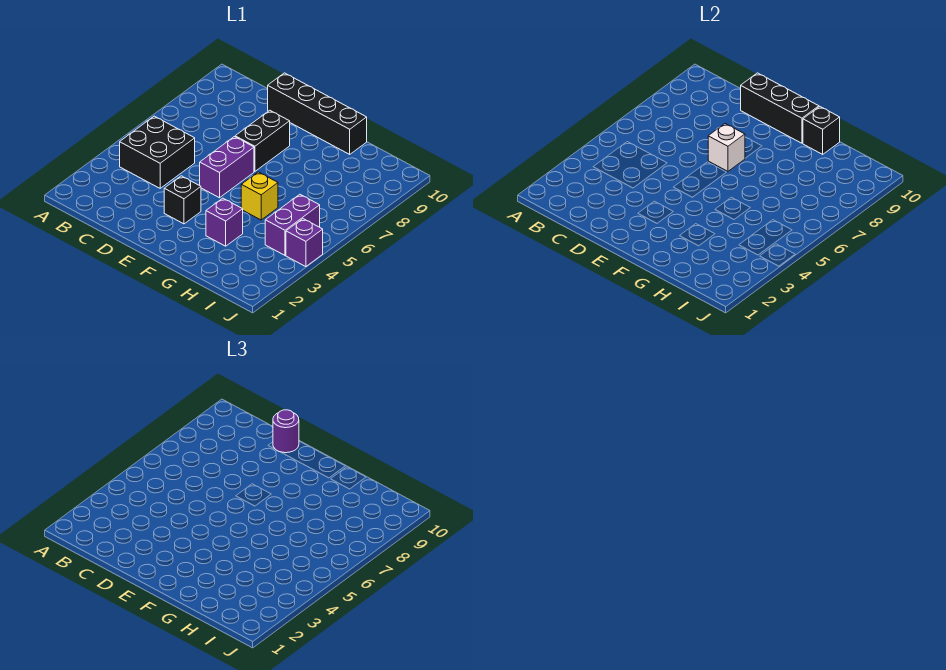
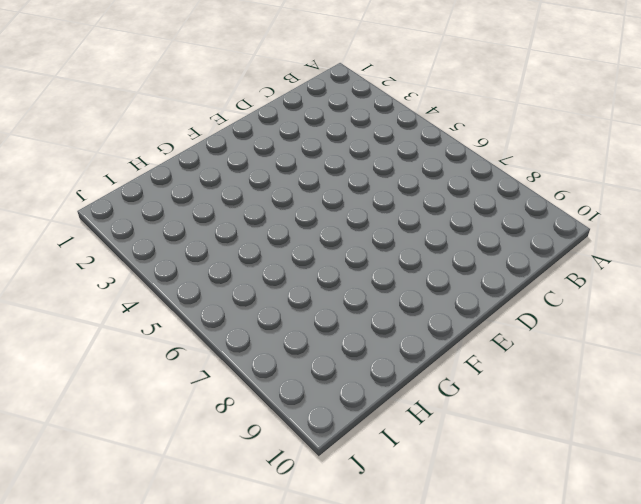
none -> black brick B4:C5 level 1
none -> black brick D10:G10 level 1
none -> black brick E3 level 1

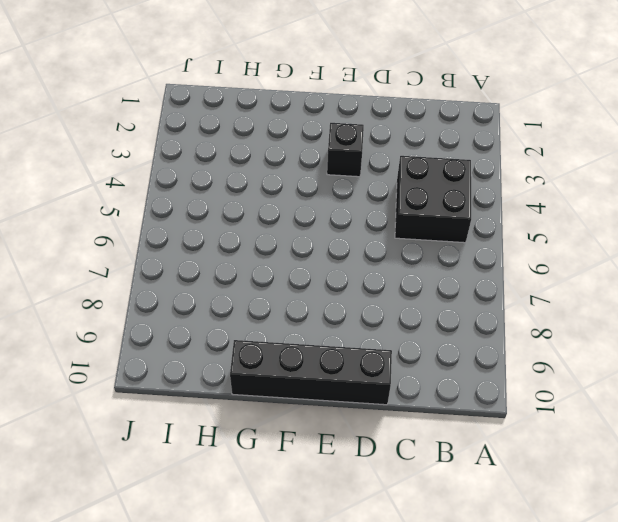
none -> purple brick E5:E6 level 1
none -> black brick E7:E8 level 1
none -> purple brick G3 level 1

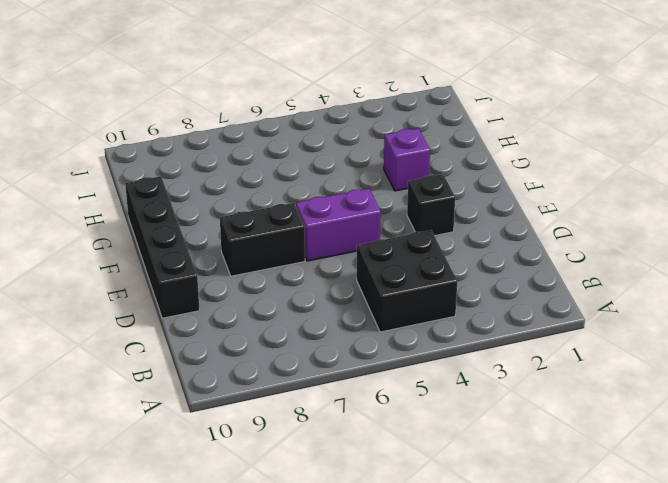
none -> yellow brick G5 level 1
none -> purple brick I4:I5 level 1
none -> purple brick J4 level 1

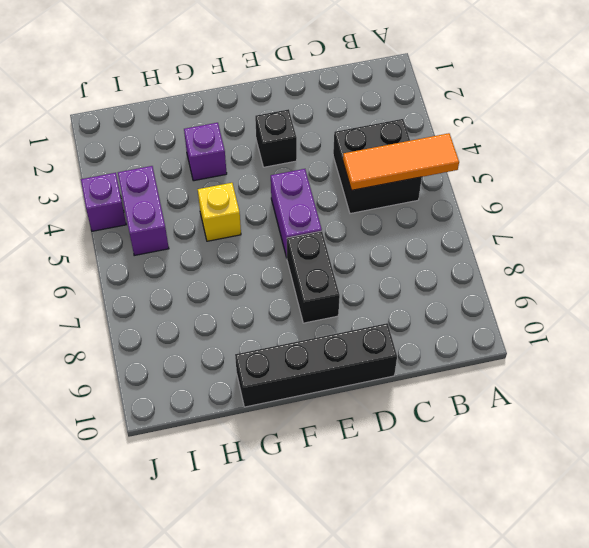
orange tile A5:C5 level 2 -> none
none -> black brick D10:F10 level 2
none -> white brick E7 level 2
none -> black brick G10 level 2

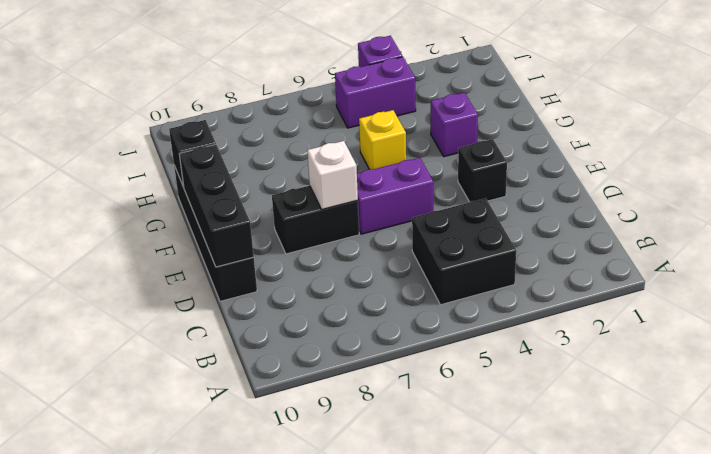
none -> purple round brick D10 level 3

